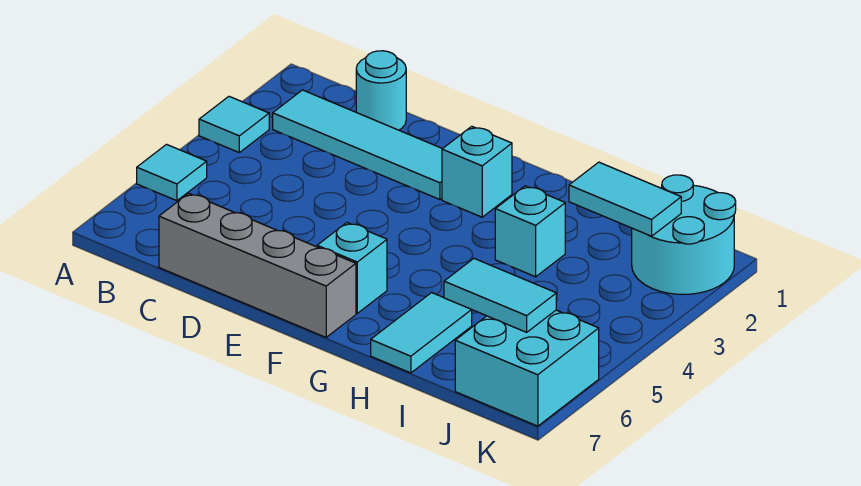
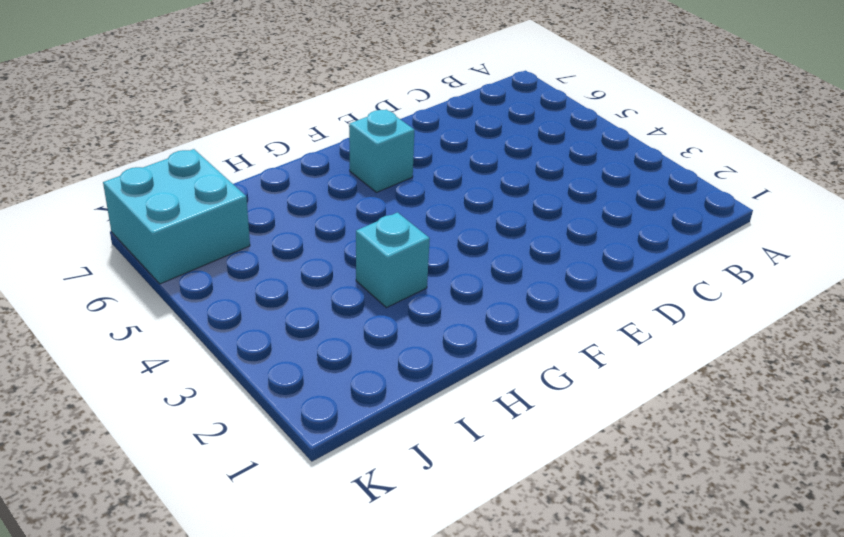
none -> cyan tile A3 level 1
none -> cyan tile A5 level 1
none -> cyan tile B2:E2 level 1

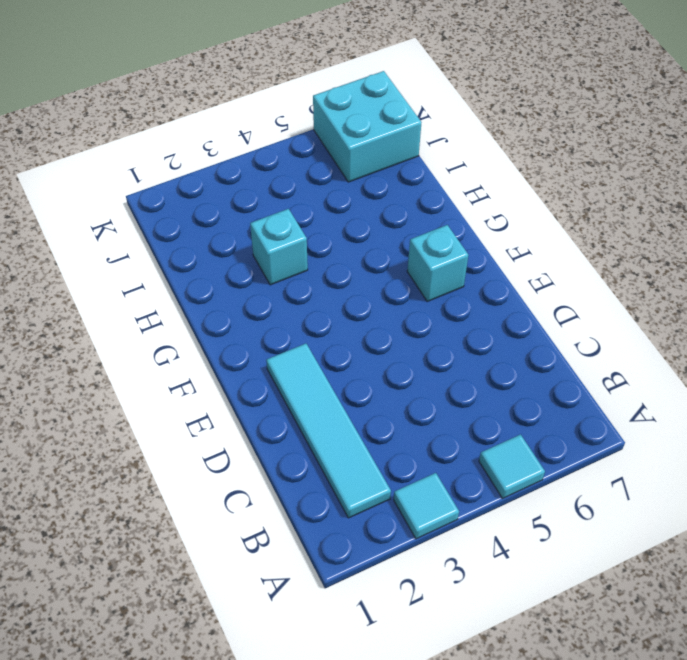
none -> cyan round brick C1 level 1
none -> grey brick C7:F7 level 1
none -> cyan brick F2 level 1

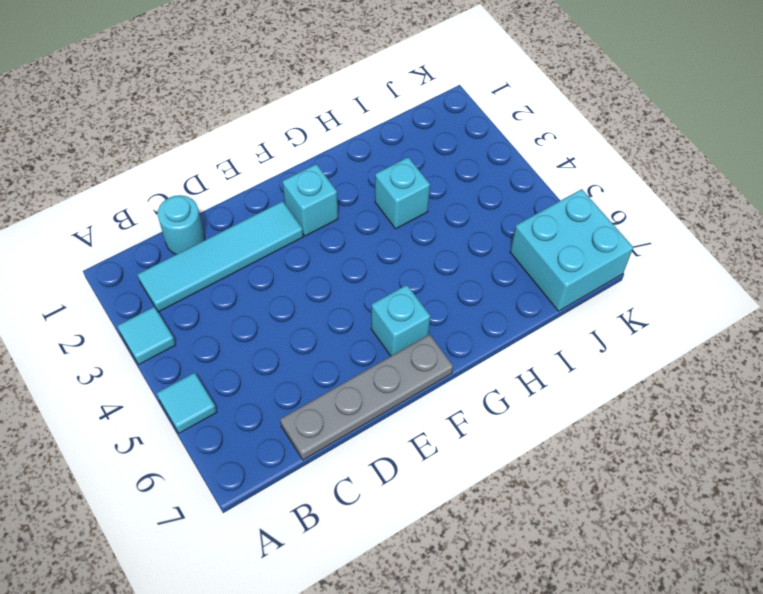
grey plate C7:F7 level 1 -> grey brick C7:F7 level 1
none -> cyan tile H6:H7 level 1
none -> cyan round brick J1:K2 level 1
none -> cyan tile I2:J2 level 2

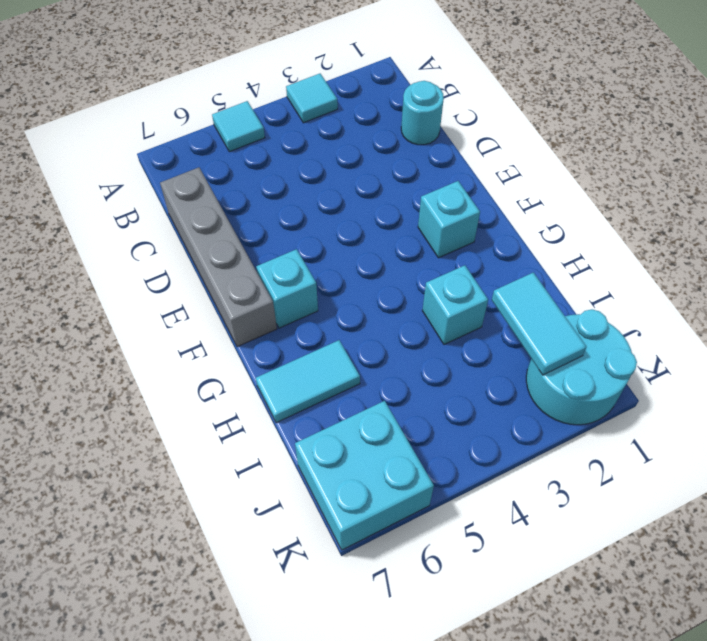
none -> cyan tile B2:E2 level 1
none -> cyan tile I6:J6 level 2

